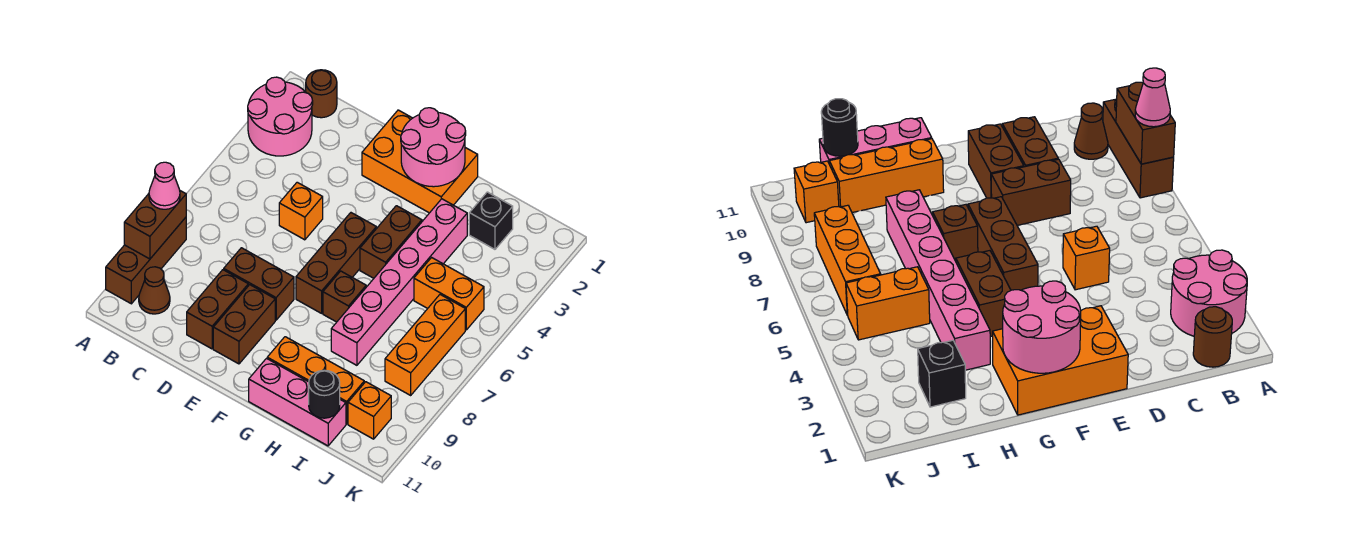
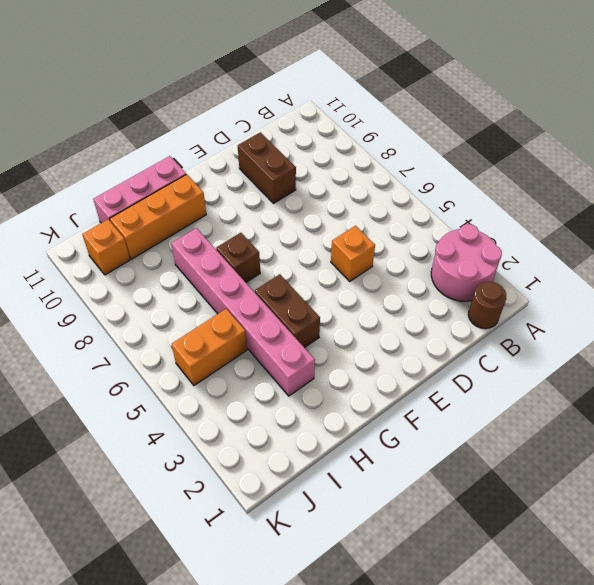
none -> brown brick A8:A10 level 1
none -> brown cone B10 level 1
none -> brown brick D8:E8 level 1

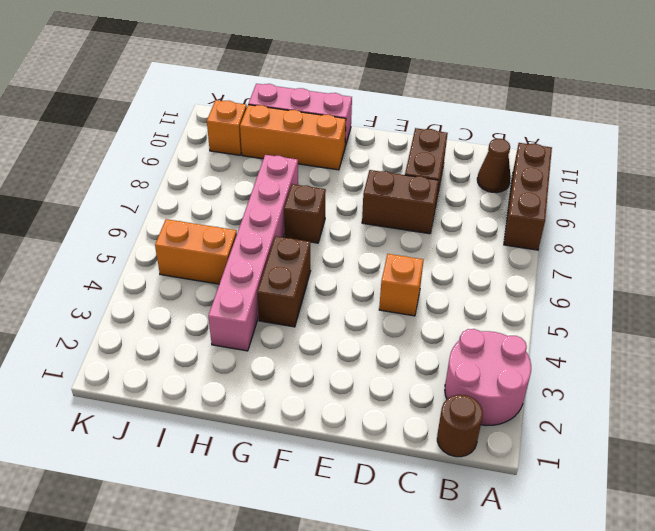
none -> orange brick E1:G2 level 1
none -> brown brick E9:E10 level 1
none -> brown brick F5:F7 level 1

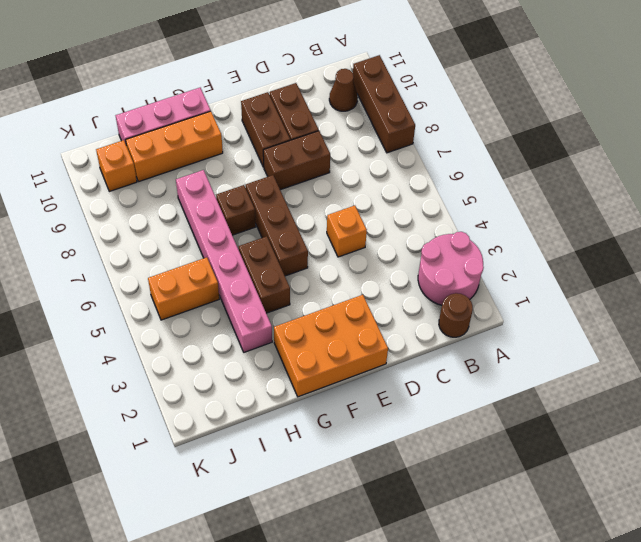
none -> black brick I2 level 1
none -> orange brick J6:J8 level 1
none -> brown brick A8:A9 level 2

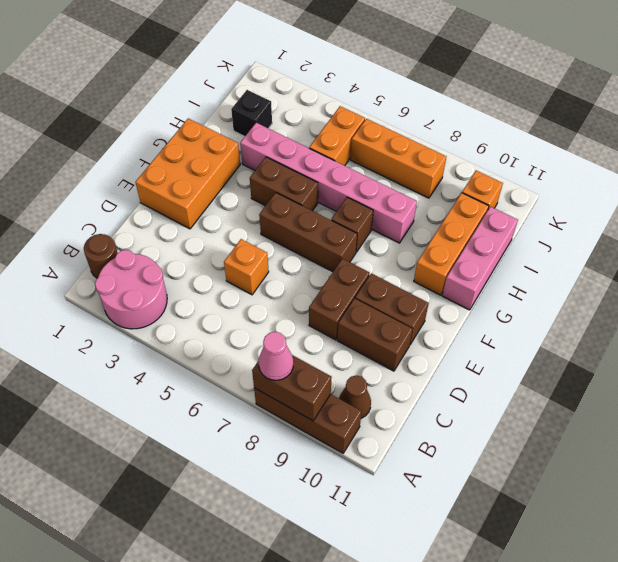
none -> pink round brick F1:G2 level 2
none -> black round brick I11 level 2

